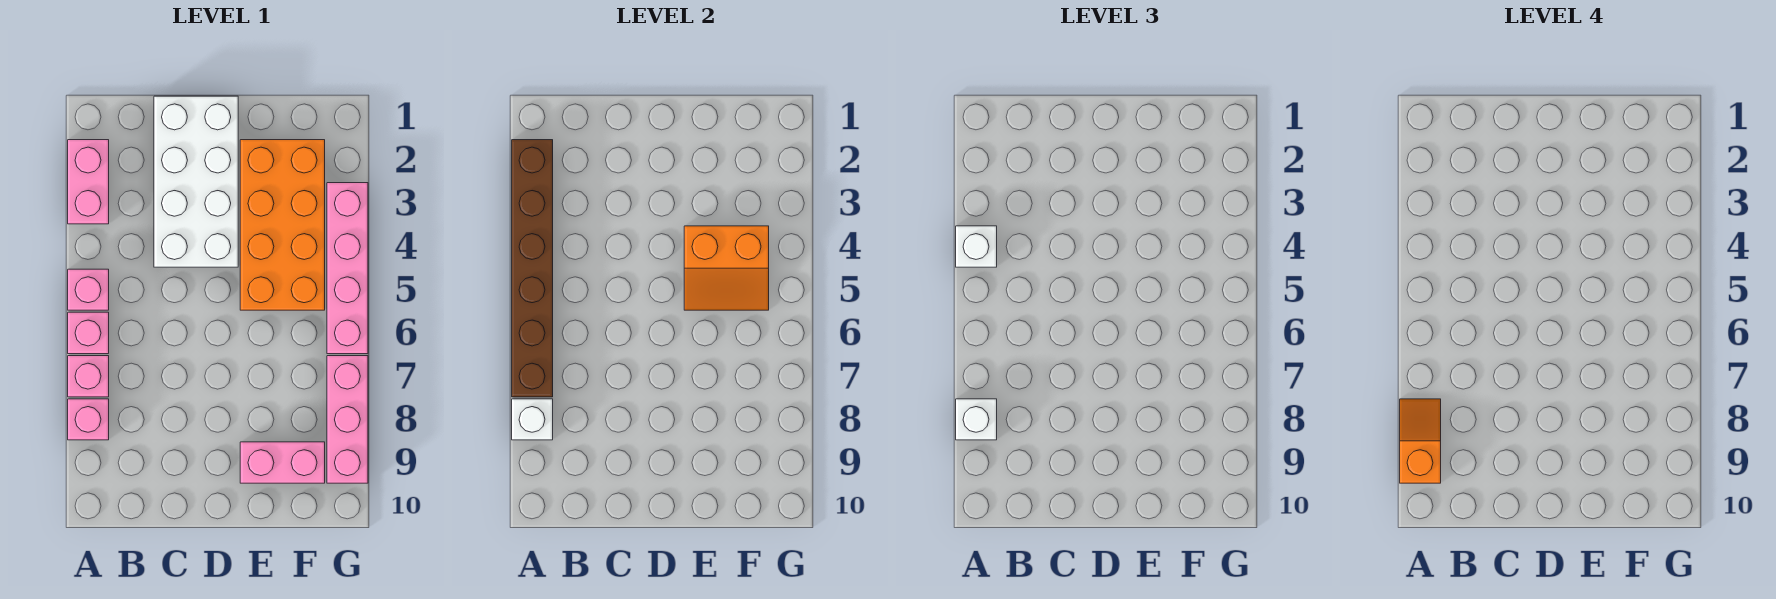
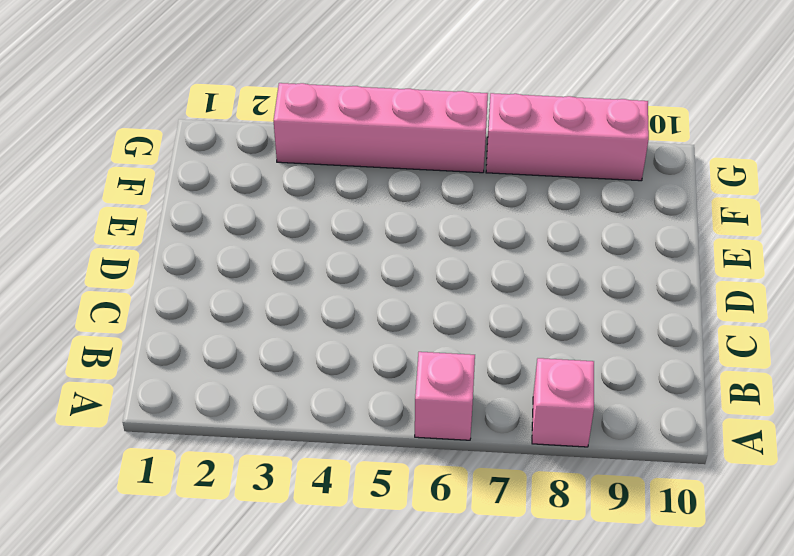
none -> pink brick A2:A3 level 1
none -> pink brick A5 level 1
none -> pink brick A7 level 1

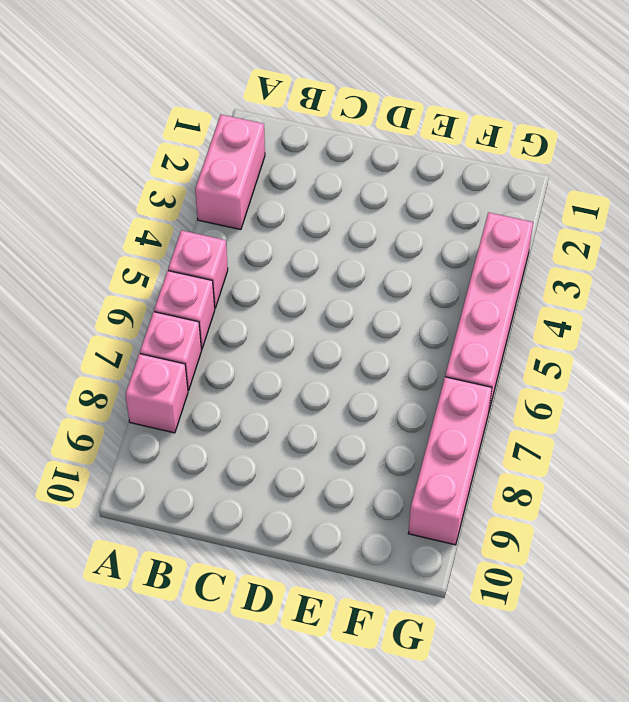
none -> white brick C1:D4 level 1
none -> orange brick E2:F5 level 1
none -> pink brick E9:F9 level 1

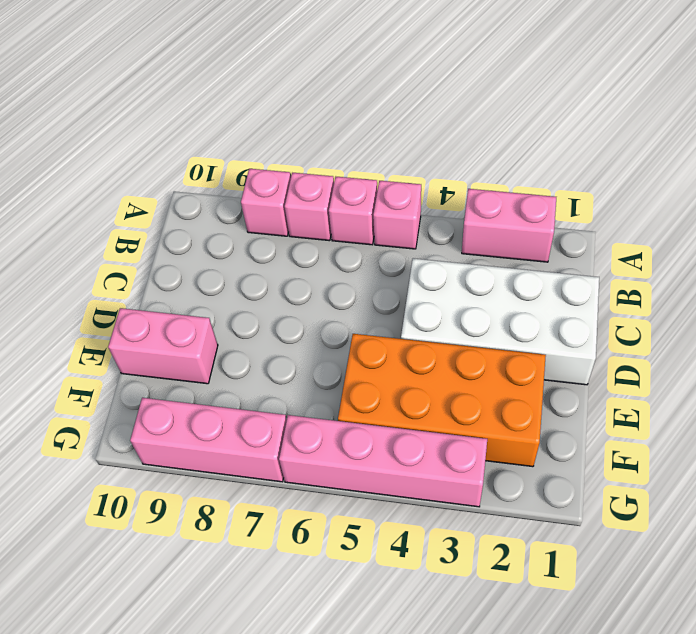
pink brick E9:E10 level 1 -> pink brick E9:F9 level 1
none -> brown brick A2:A7 level 2
none -> white brick A8 level 2
none -> orange slope E4:F5 level 2 top 4

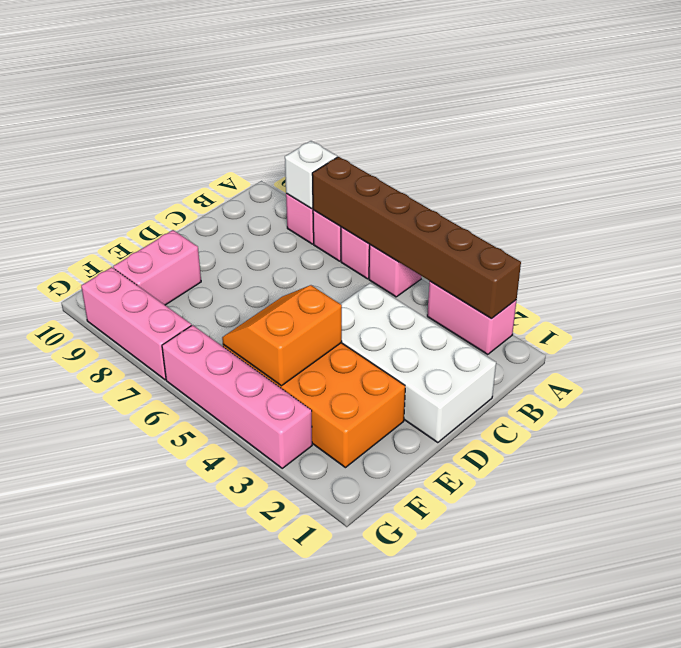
none -> white brick A4 level 3
none -> white brick A8 level 3
none -> orange slope A8:A9 level 4 top 9

